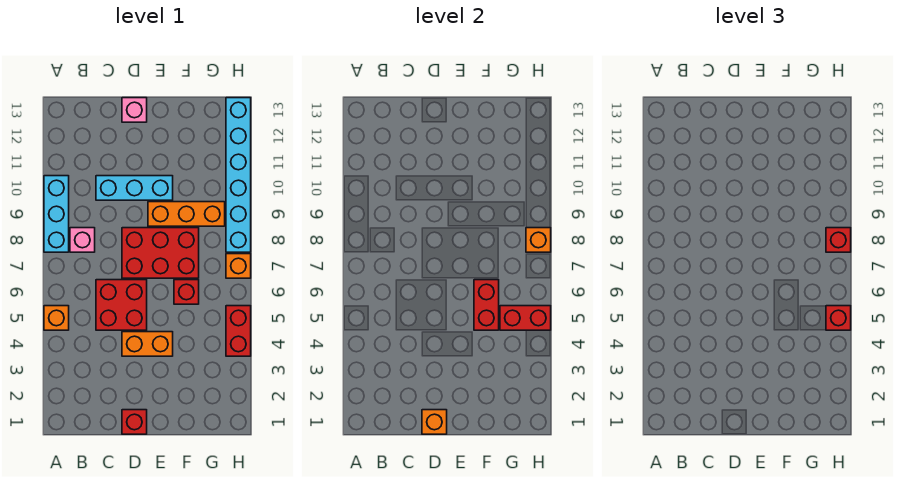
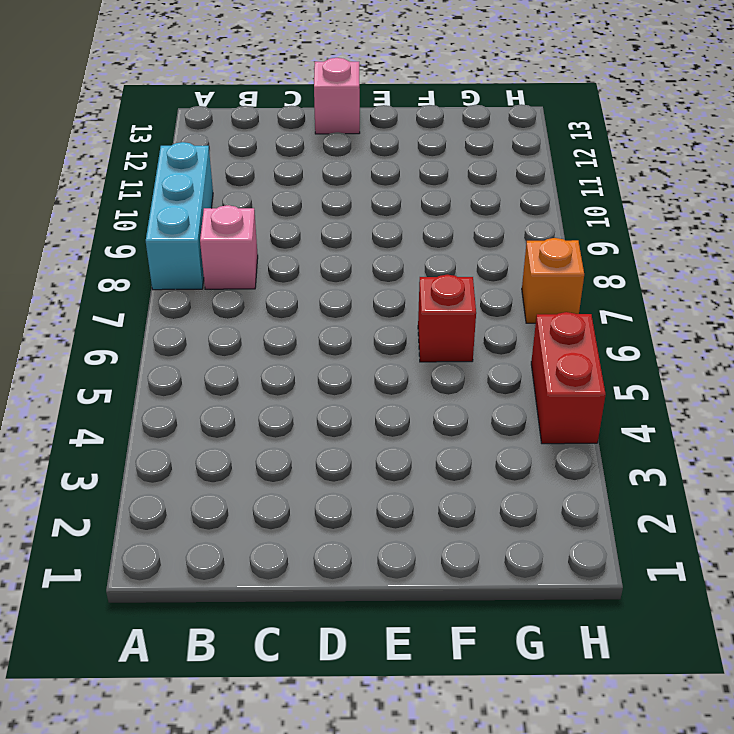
none -> orange brick A5 level 1
none -> red brick C5:D6 level 1
none -> cyan brick C10:E10 level 1

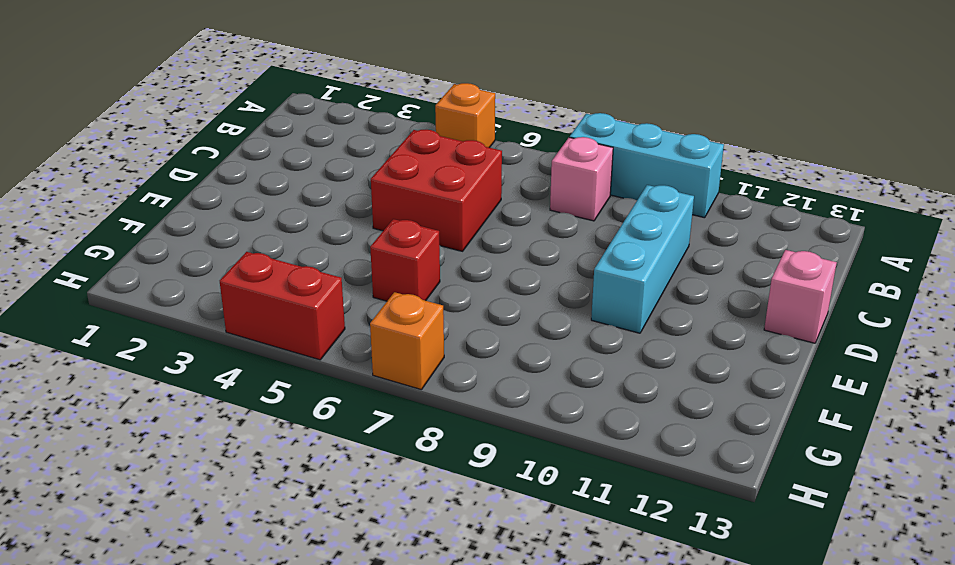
none -> red brick D1 level 1
none -> orange brick D4:E4 level 1
none -> red brick D7:F8 level 1

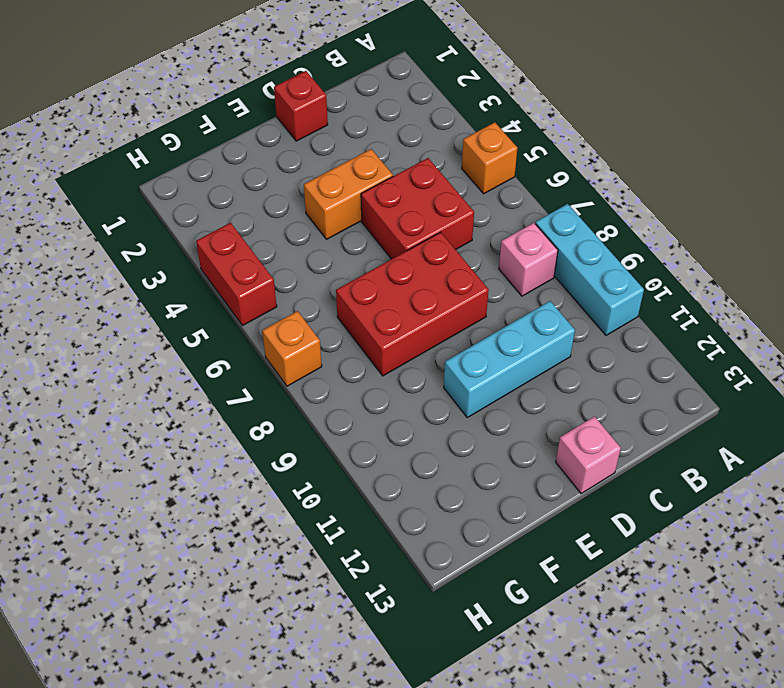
none -> orange brick E9:G9 level 1
none -> red brick F6 level 1
none -> cyan brick H8:H13 level 1

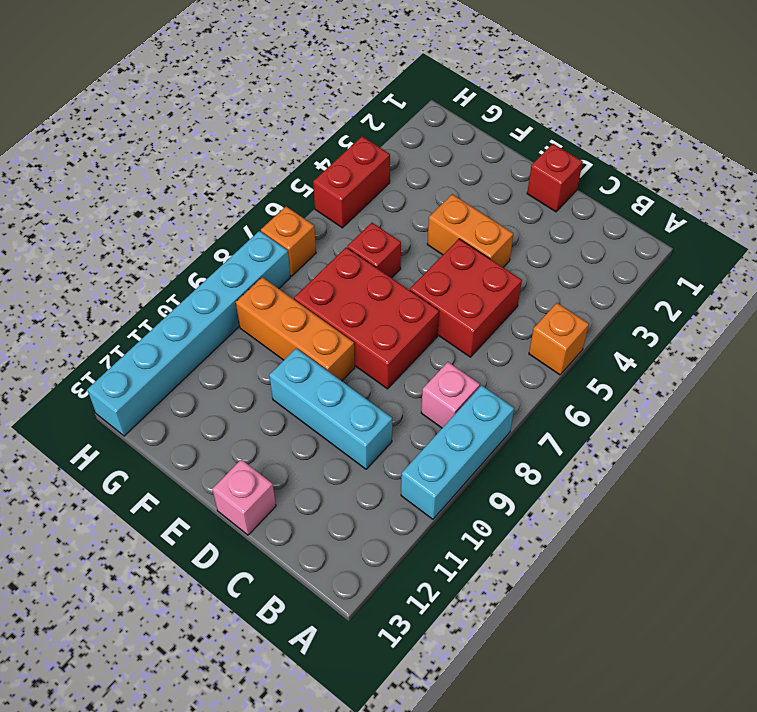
none -> orange brick D1 level 2
none -> red brick F5:F6 level 2
none -> red brick G5:H5 level 2

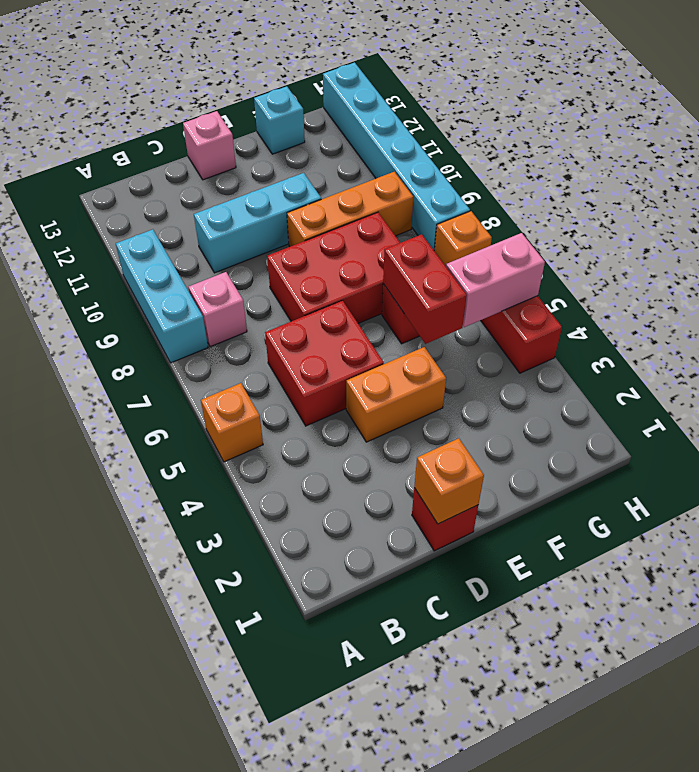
cyan brick F13 level 1 -> none
pink brick G5:H5 level 2 -> red brick G5:H5 level 2
none -> orange brick H8 level 2
none -> red brick H5 level 3
none -> red brick H8 level 3

